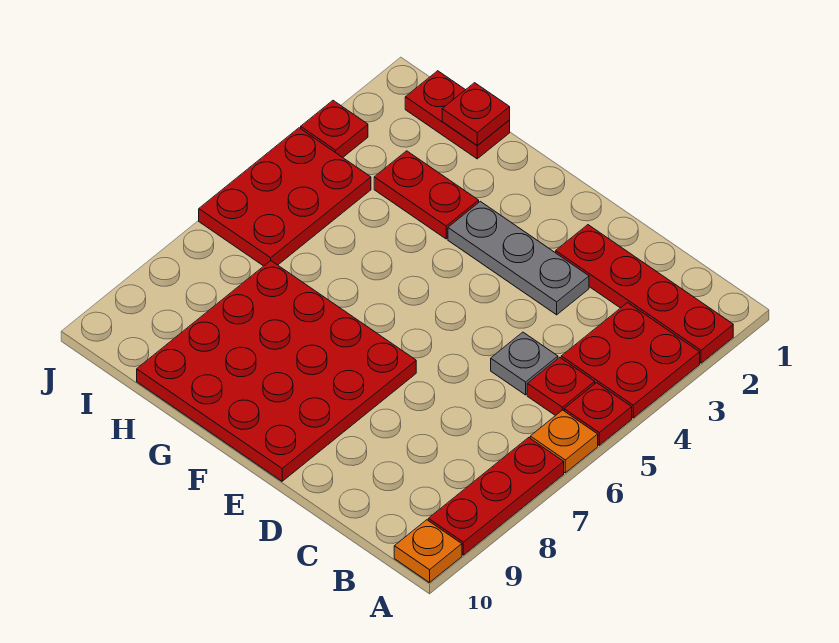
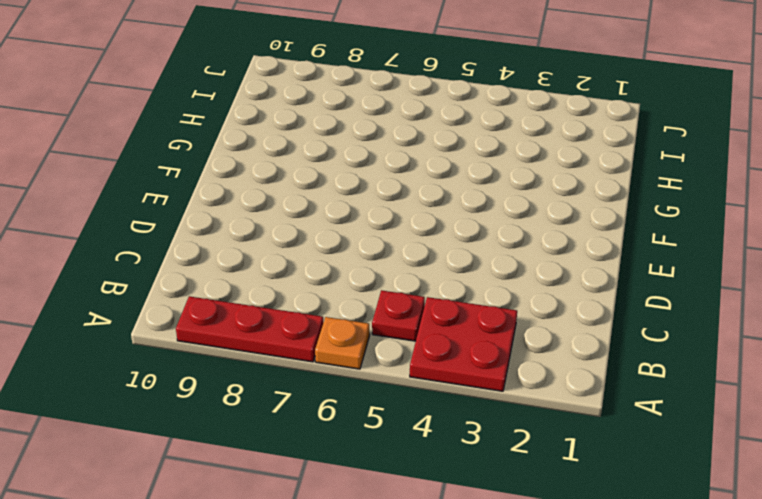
none -> red plate A2:D2 level 1
none -> red plate A5 level 1
none -> orange plate A10 level 1

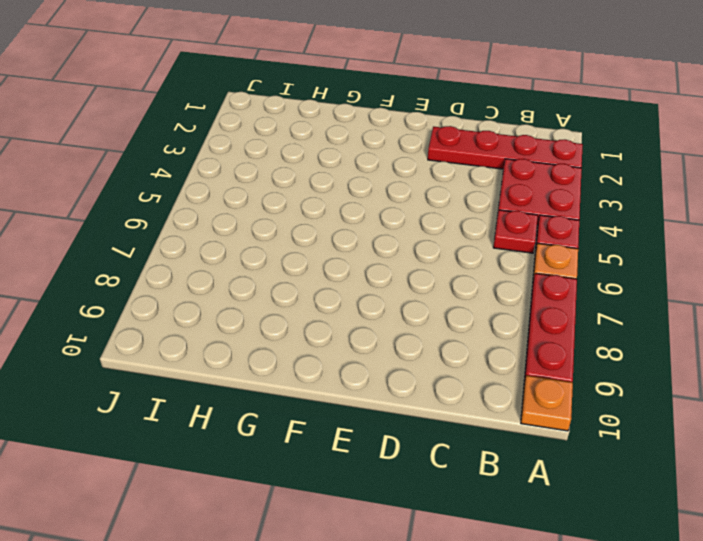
none -> grey plate C5 level 1
none -> grey plate D3:F3 level 1
none -> red plate E7:H10 level 1

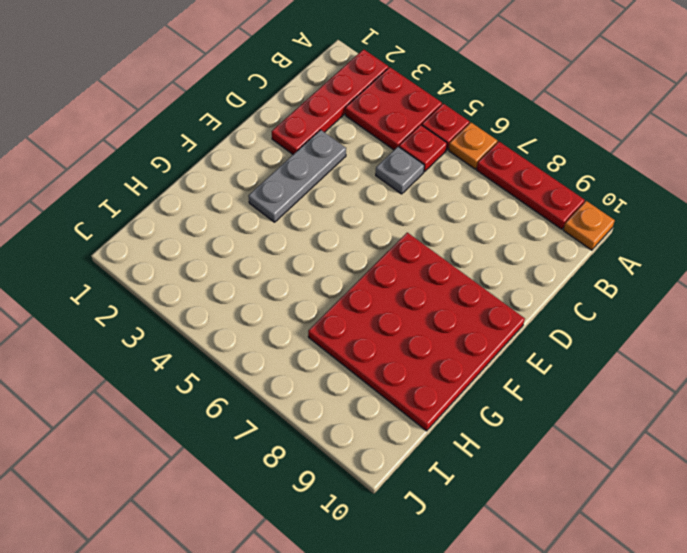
none -> red plate G3:H3 level 1
none -> red plate H1:I1 level 1
none -> red plate I4:J6 level 1

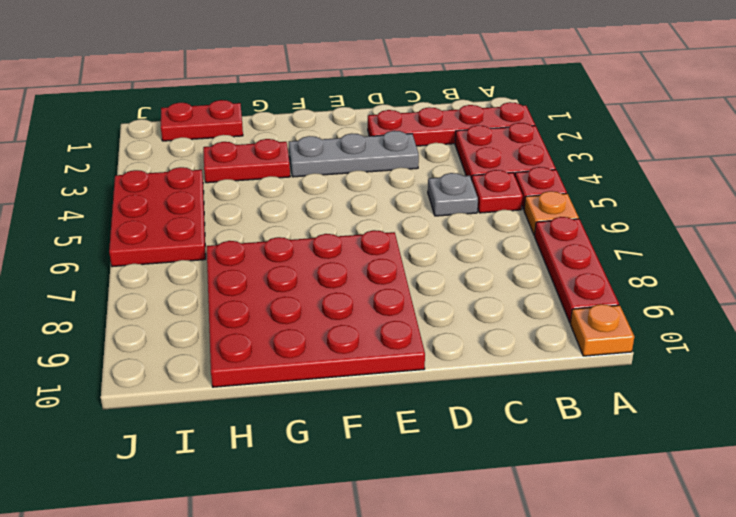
none -> red plate J3 level 1
none -> red plate H1 level 2

